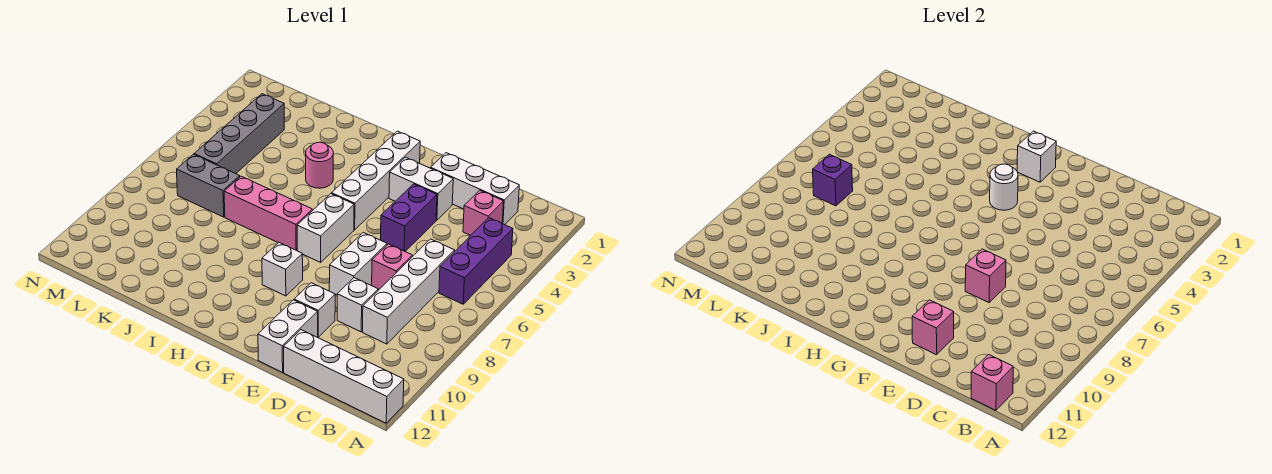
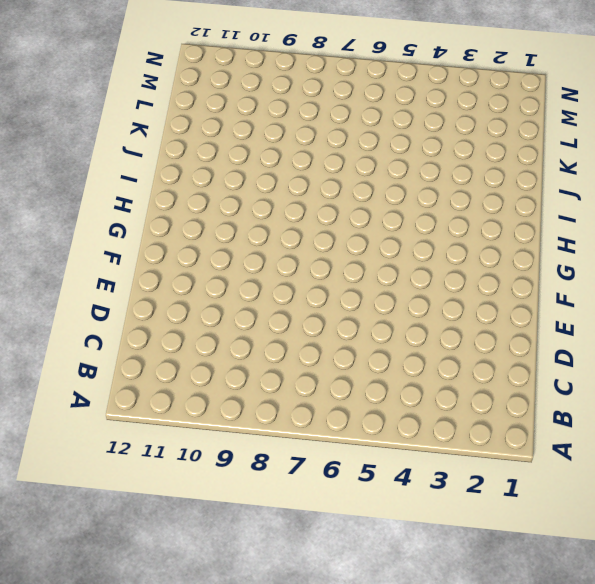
none -> white brick A12:D12 level 1
none -> purple brick B4:B6 level 1
none -> white brick C2:E2 level 1

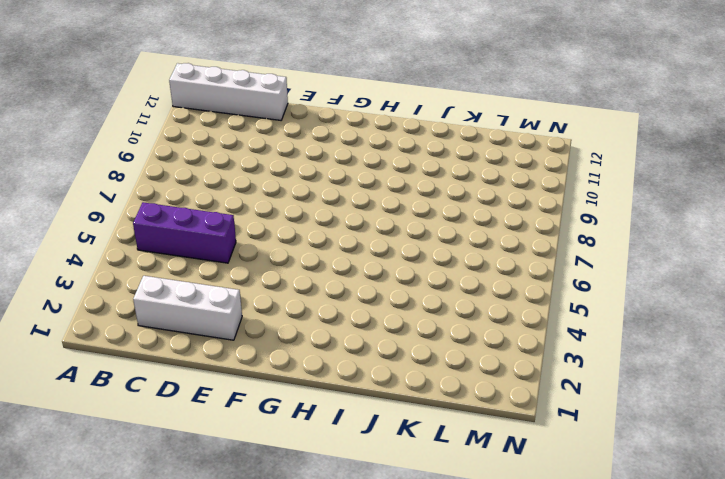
purple brick B5:D5 level 1 -> purple brick B4:B6 level 1
none -> pink brick C3 level 1
none -> white brick C6:C9 level 1
none -> pink brick D7 level 1

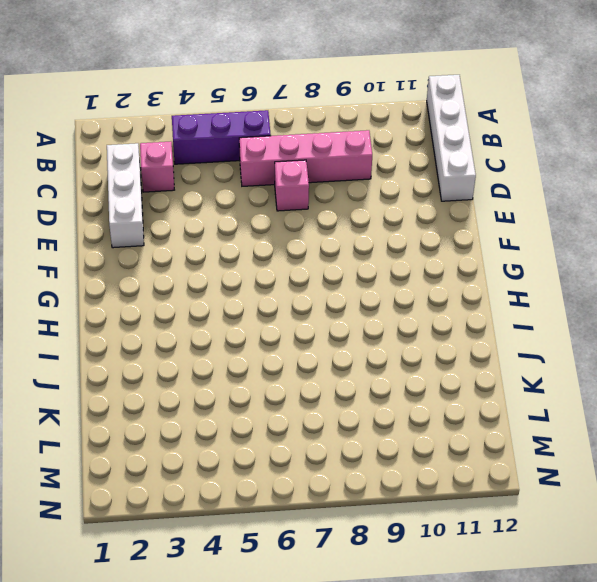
pink brick C6:C9 level 1 -> white brick C6:C9 level 1
none -> white brick D9 level 1
none -> white brick E3:F3 level 1
none -> purple brick E4:E5 level 1

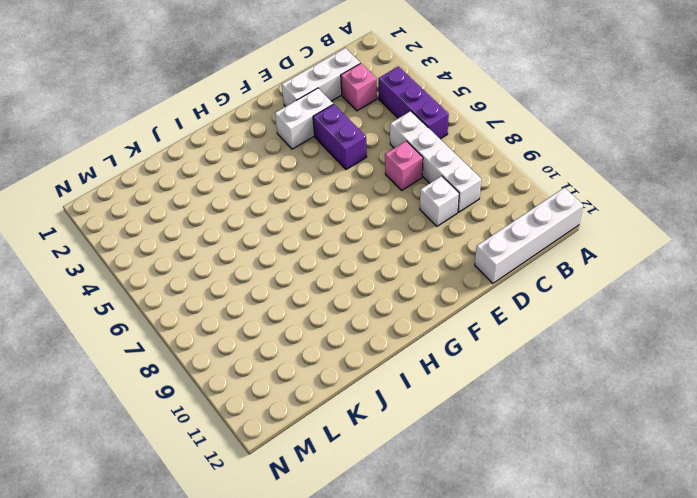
none -> white brick E7:E8 level 1
none -> white brick E10 level 1
none -> white brick E11:E12 level 1

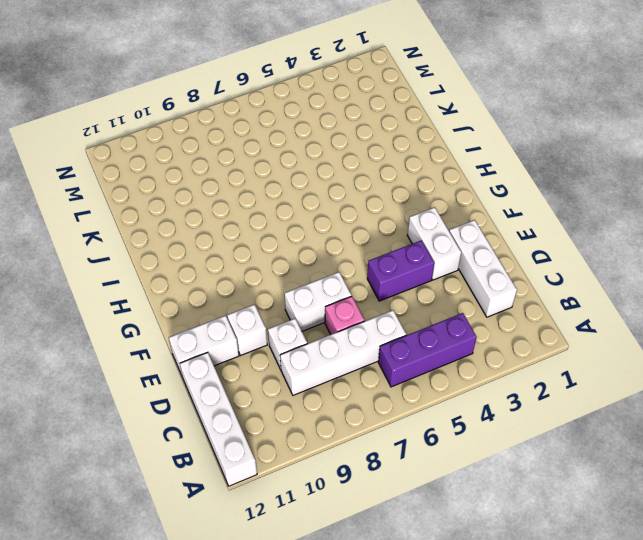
none -> pink brick C3 level 1
none -> white brick G2:G5 level 1
none -> white brick G6:G7 level 1

